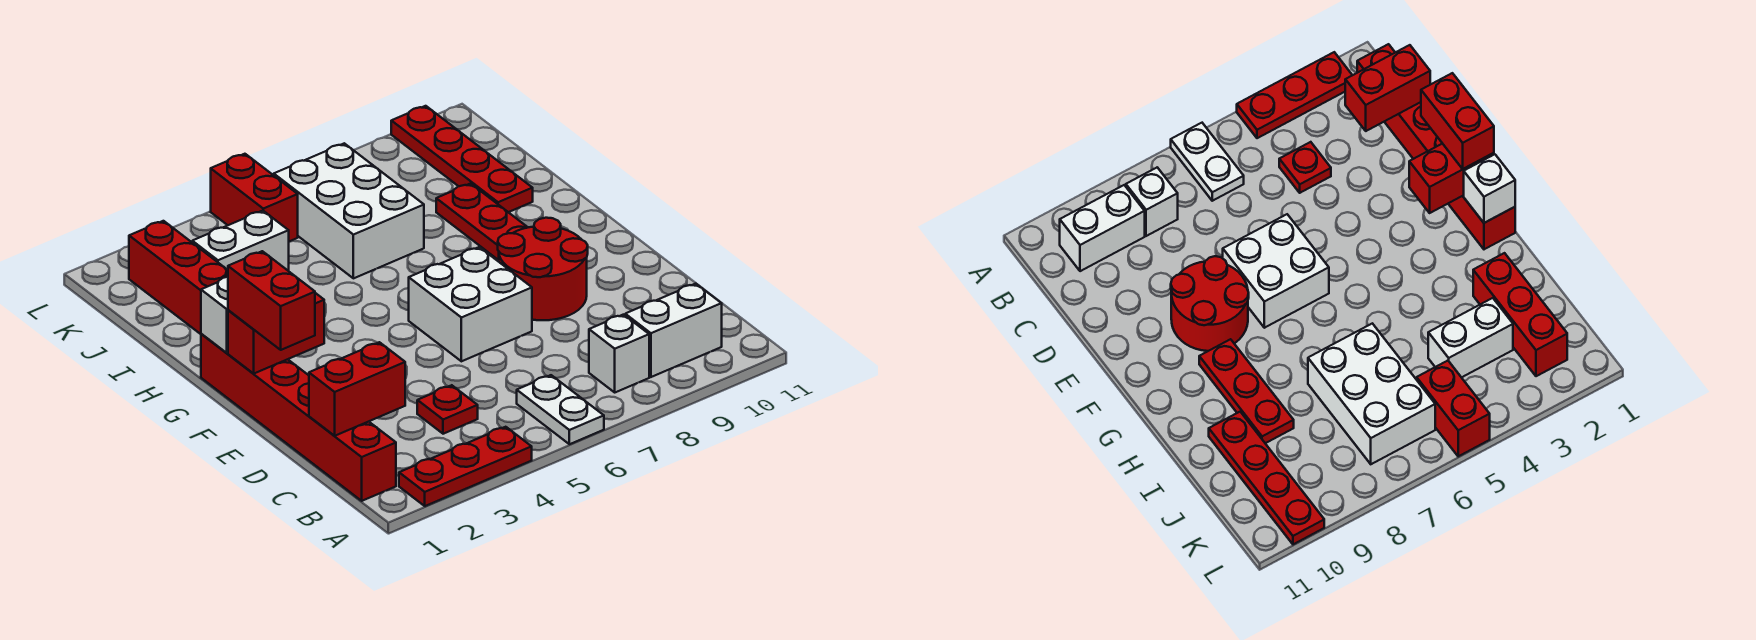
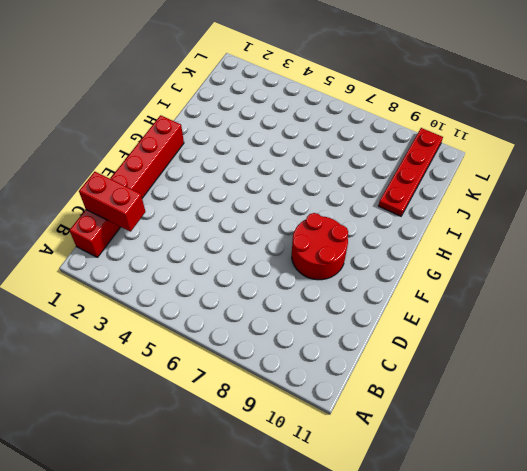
none -> red plate A2:A4 level 1
none -> white plate A6:B6 level 1
none -> white brick B8 level 1

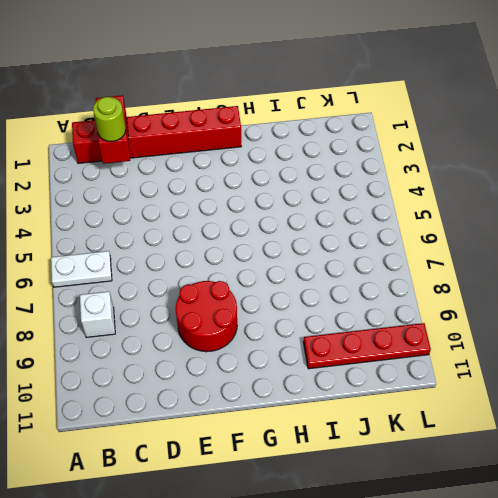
lime round brick C2 level 3 -> none
none -> red plate A2:A4 level 1
none -> white brick B9:B10 level 1
none -> red plate C4 level 1

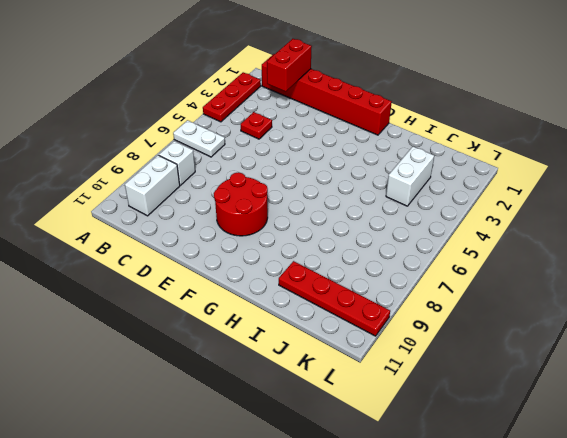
none -> white brick E6:F7 level 1
none -> red plate G9:I9 level 1
none -> red brick I2:K2 level 1

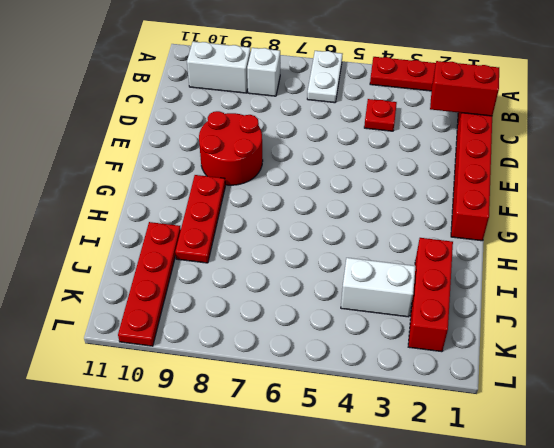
none -> white brick E6:F7 level 1
none -> white brick I6:K7 level 1
none -> red brick K5:L5 level 1

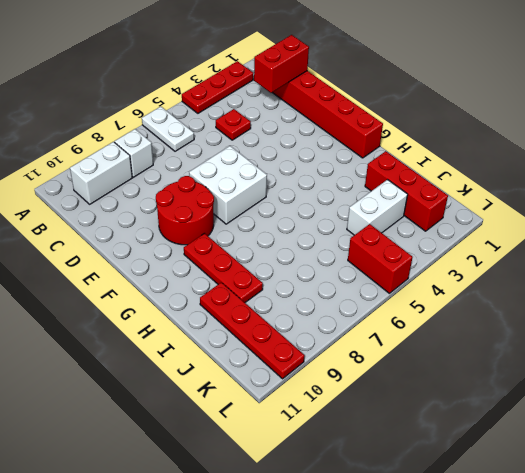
none -> white brick I6:K7 level 1
none -> red brick F1:F2 level 2
none -> white brick G1 level 2

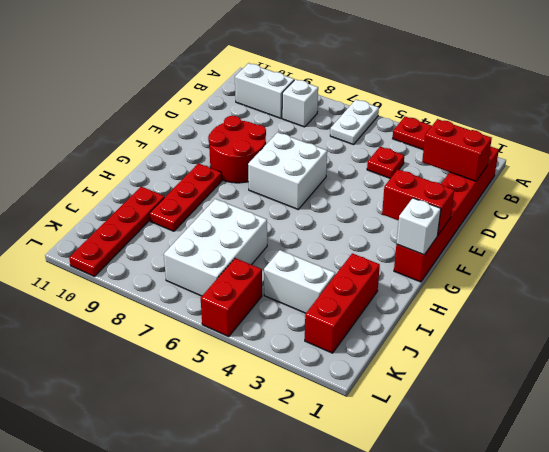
none -> red brick E1:F1 level 3

